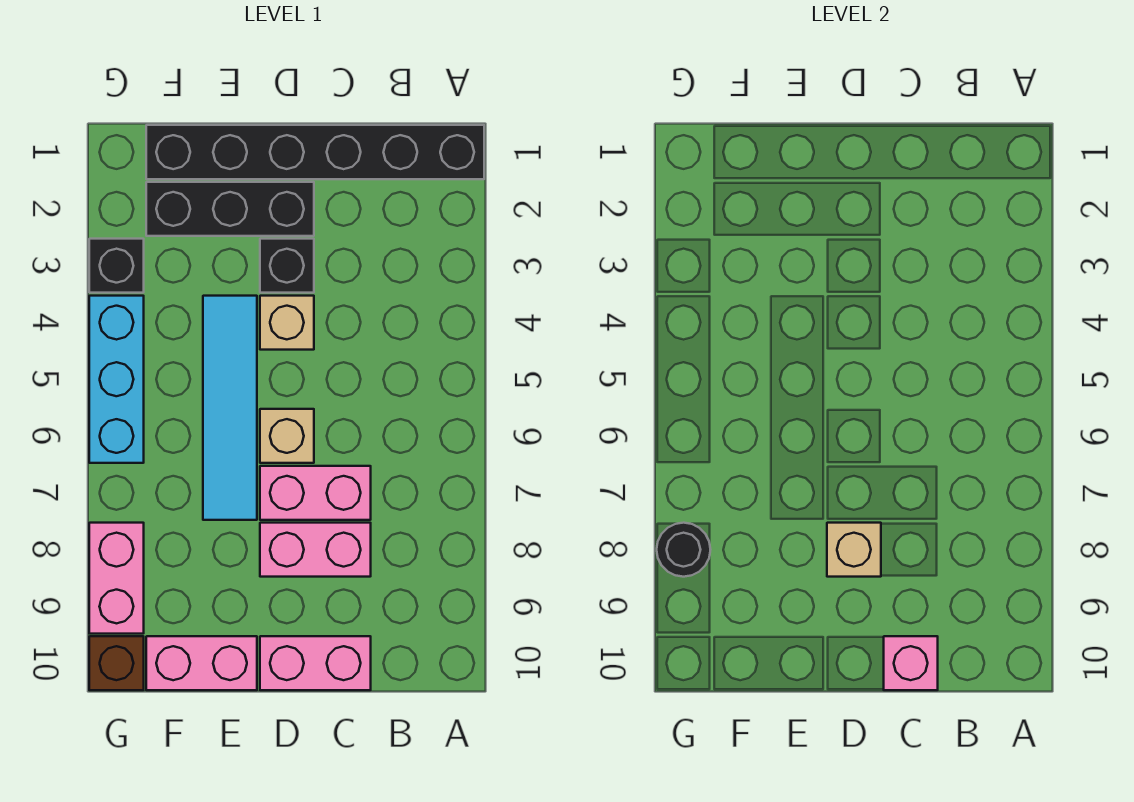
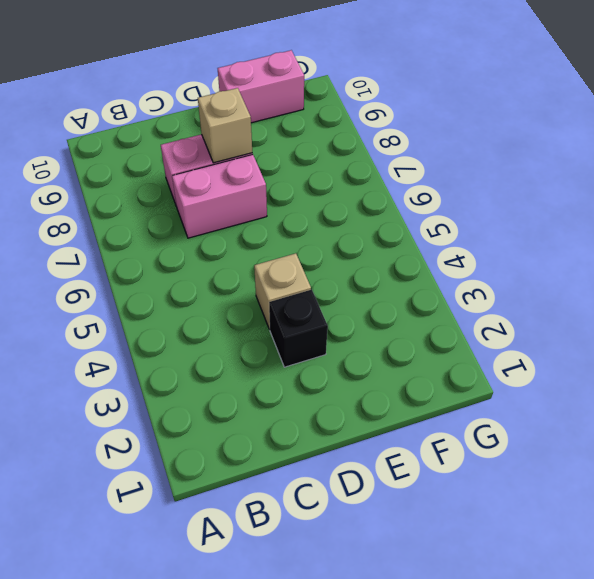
none -> black brick A1:F1 level 1
none -> pink brick C10:D10 level 1
none -> black brick D2:F2 level 1

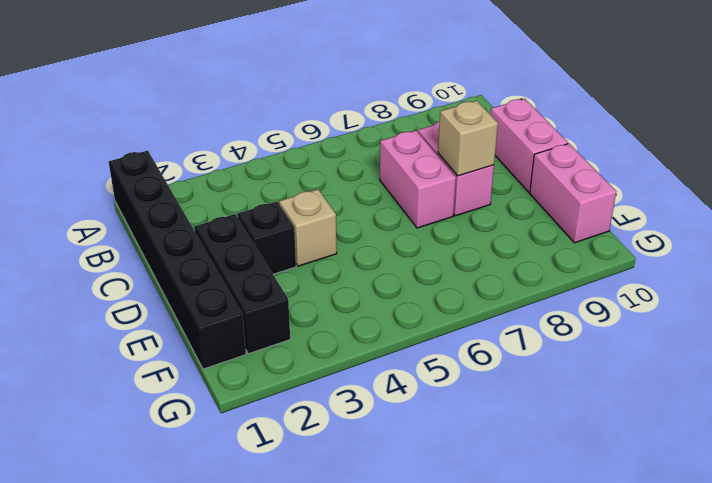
none -> tan brick D6 level 1
none -> cyan tile E4:E7 level 1
none -> black brick G3 level 1

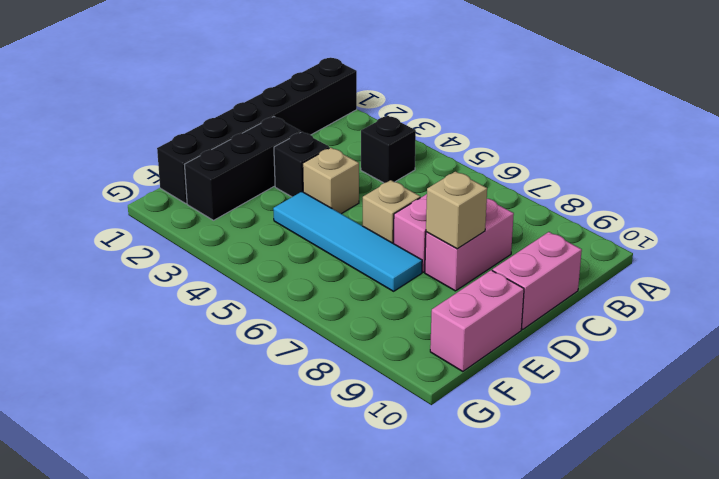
black brick B4 level 1 -> black brick G3 level 1
none -> cyan brick G4:G6 level 1
none -> pink brick G8:G9 level 1
none -> brown brick G10 level 1

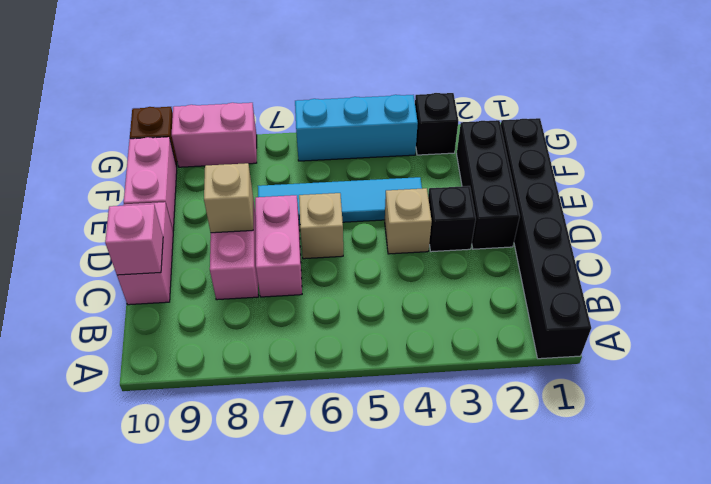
none -> black round brick G8 level 2

